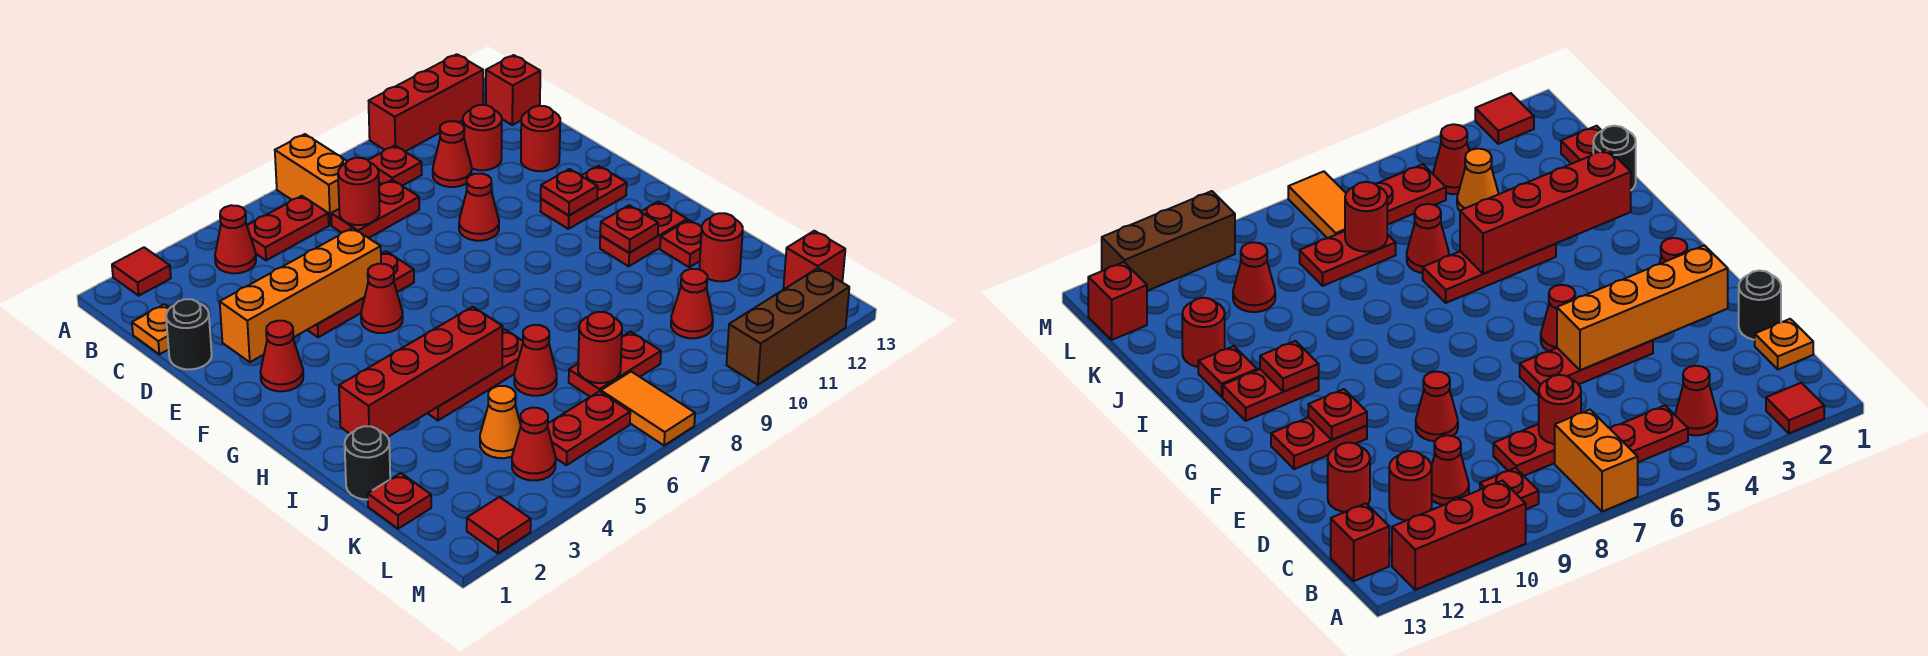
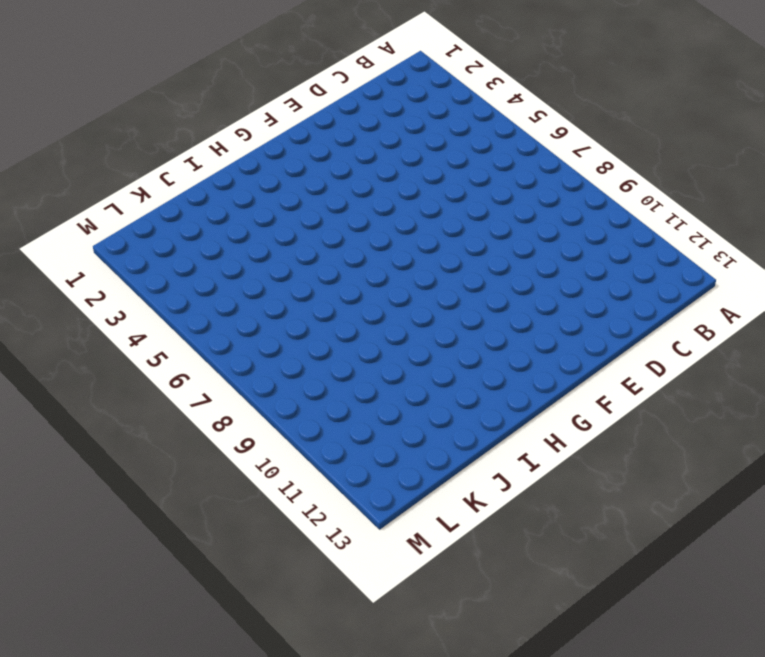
none -> red tile A2 level 1
none -> orange brick A7:B7 level 1
none -> red brick A10:A12 level 1
none -> red cone B4 level 1

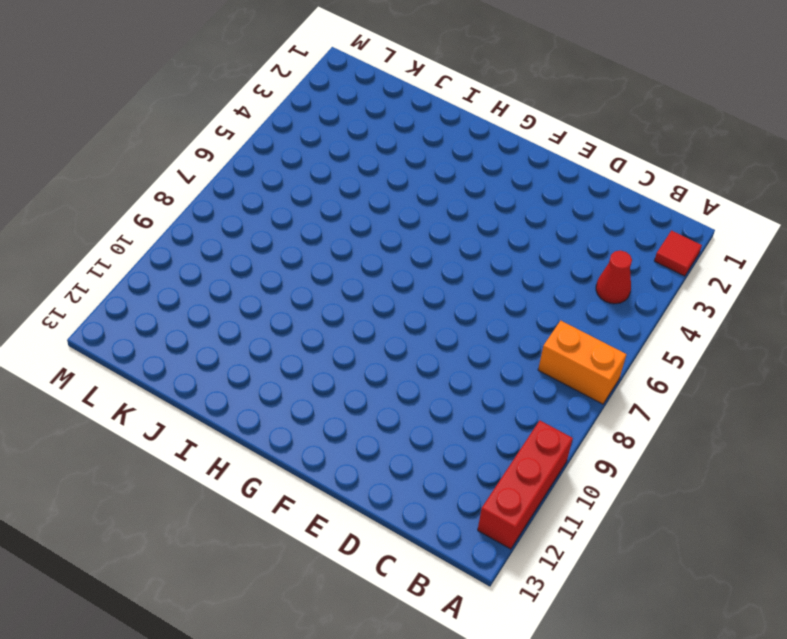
none -> red plate B5:B6 level 1
none -> red plate B9 level 1
none -> red brick B13 level 1
none -> orange plate C1 level 1

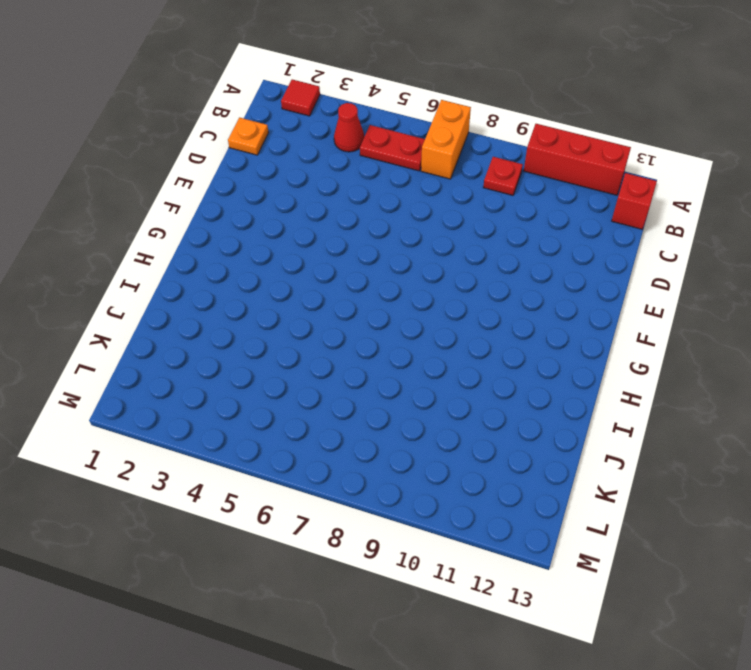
none -> red plate C7:C8 level 1
none -> red cone C10 level 1
none -> red round brick C11 level 1
none -> black round brick D1 level 1

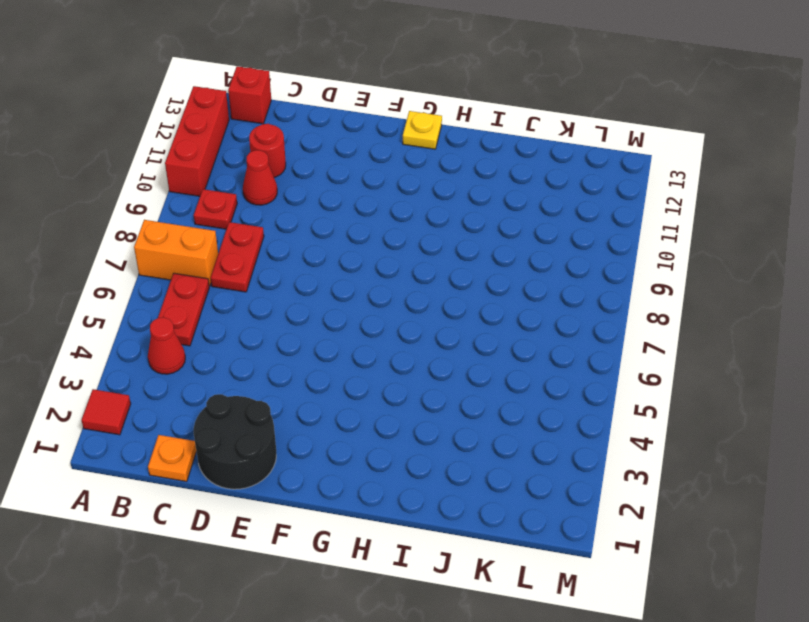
black round brick D1:E2 level 1 -> black round brick D1 level 1
yellow plate G13 level 1 -> none
none -> red round brick D12 level 1
none -> red plate E4:E6 level 1
none -> red cone E9 level 1
none -> red cone F2 level 1

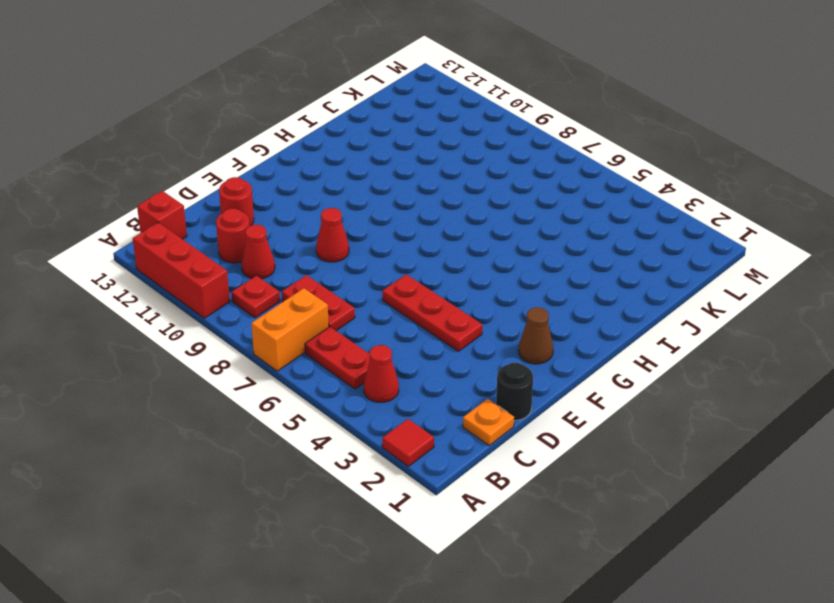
brown cone F2 level 1 -> red cone F2 level 1
none -> red cone F5 level 1
none -> red plate F11:F12 level 1
none -> red plate H11:H12 level 1
none -> red plate I4:I6 level 1

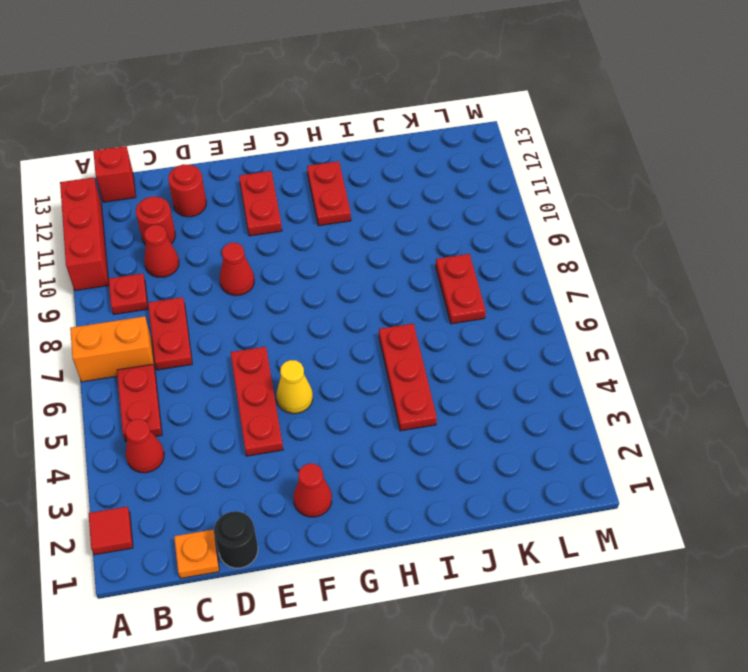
yellow cone F5 level 1 -> red cone F5 level 1
none -> red plate I12 level 1
none -> black round brick J1 level 1
none -> red cone J6 level 1
none -> red round brick J12 level 1

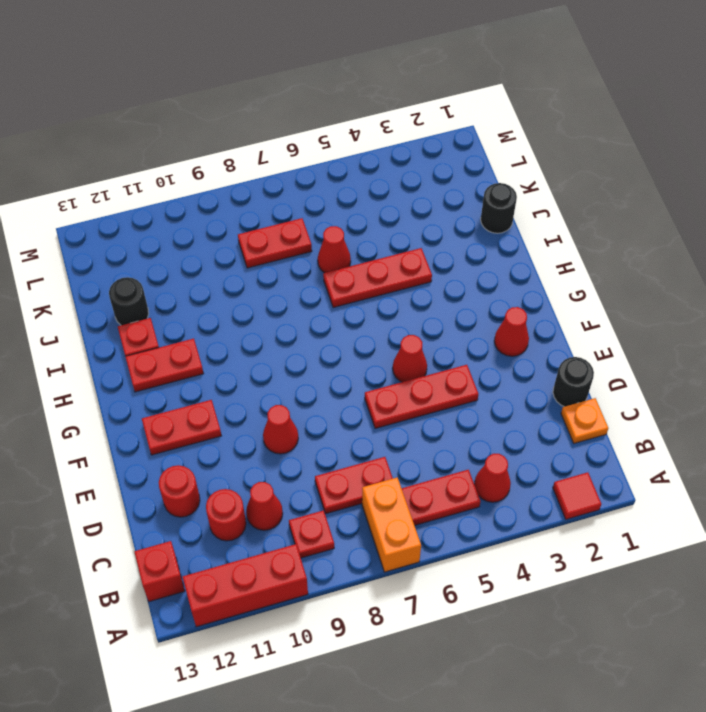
black round brick J12 level 1 -> red round brick J12 level 1
none -> red plate K1 level 1
none -> orange cone K4 level 1
none -> red cone K10 level 1
none -> red cone L4 level 1

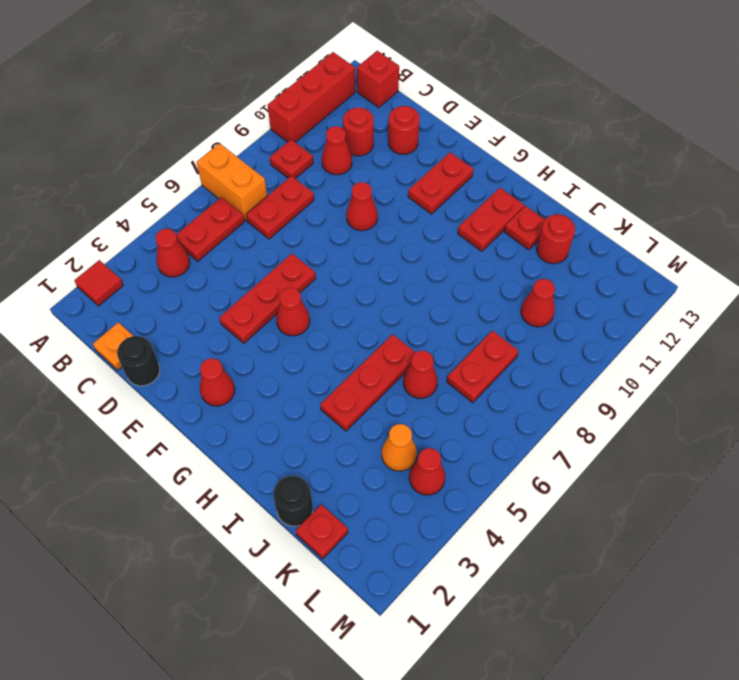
none -> red plate L5:L6 level 1
none -> orange tile L7:M7 level 1
none -> red brick L13 level 1
none -> red tile M2 level 1

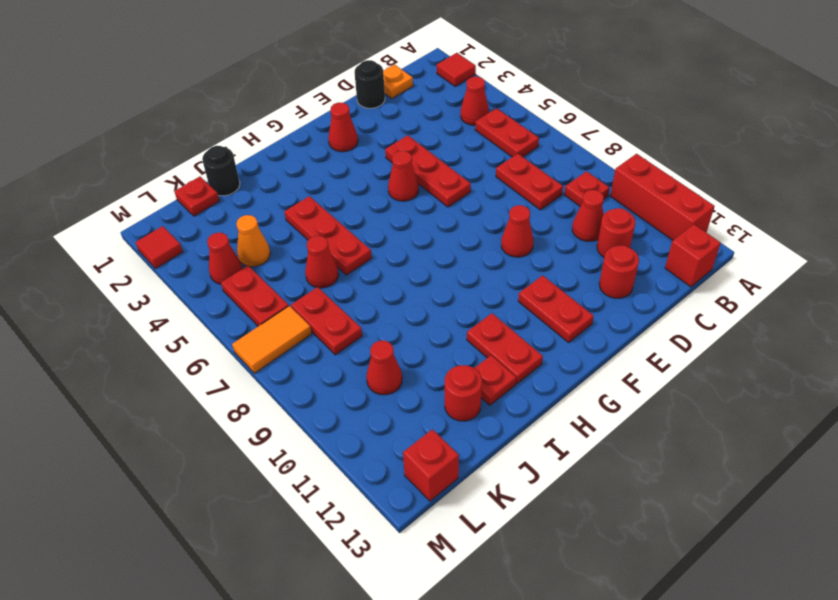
none -> orange brick A7:B7 level 1
none -> brown brick M10:M12 level 1
none -> red round brick C7 level 2
none -> orange brick E2:E5 level 2

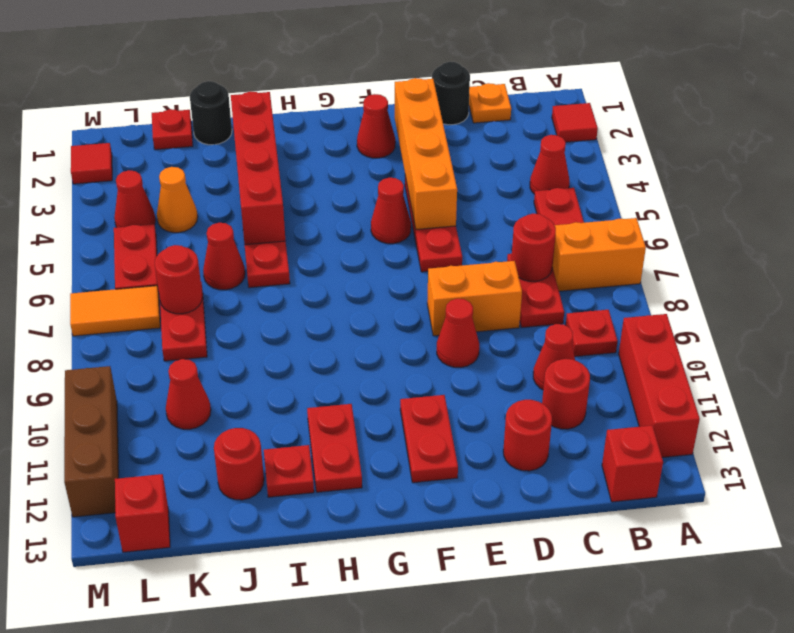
orange brick D8:E8 level 1 -> none
none -> red plate F11 level 2
none -> red plate H11 level 2

